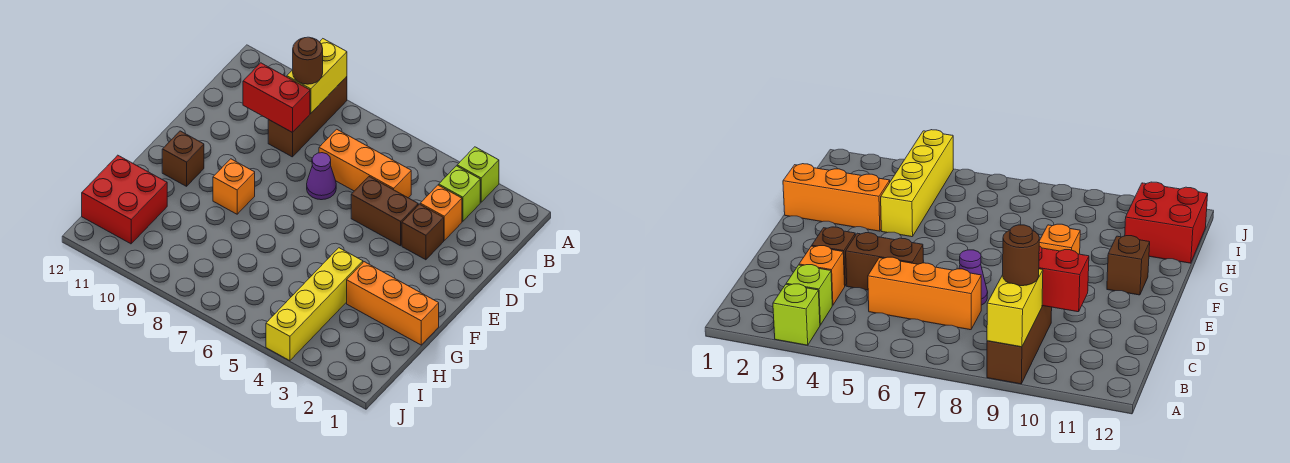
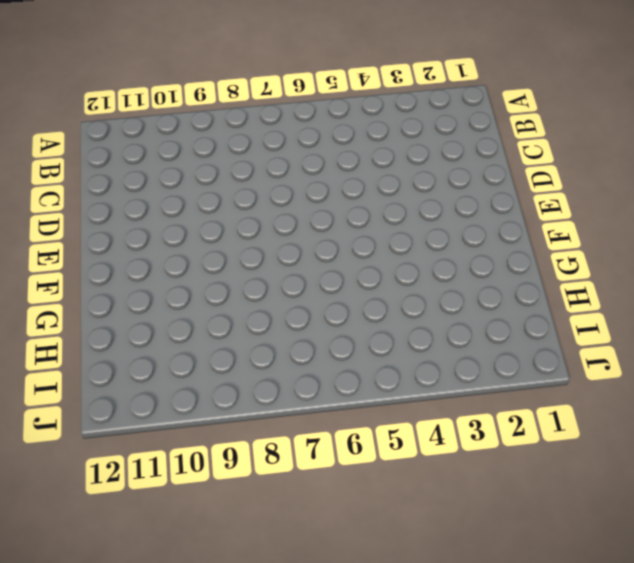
none -> lime brick A3 level 1
none -> brown brick A9:C9 level 1
none -> lime brick B3 level 1

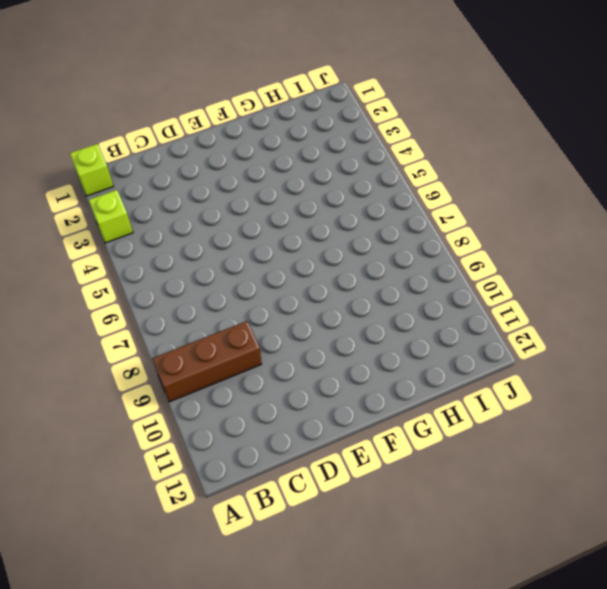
lime brick A1 level 1 -> lime brick B3 level 1
none -> orange brick C3 level 1
none -> orange brick C5:C7 level 1
none -> brown brick D3 level 1

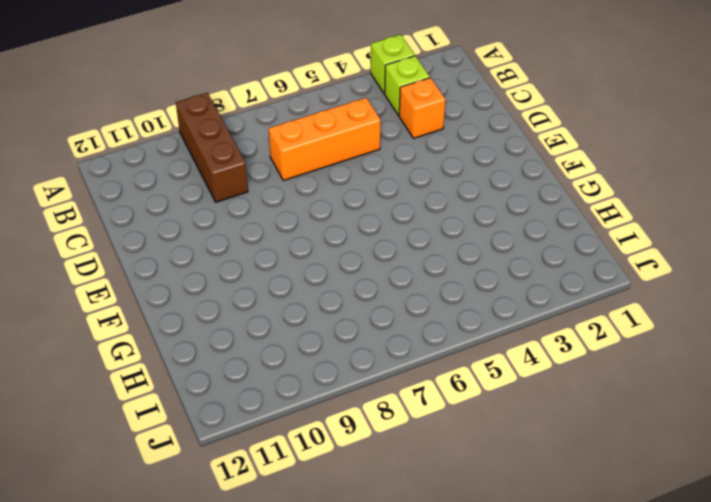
none -> brown brick D3 level 1
none -> brown brick D4:D5 level 1
none -> purple cone D7 level 1

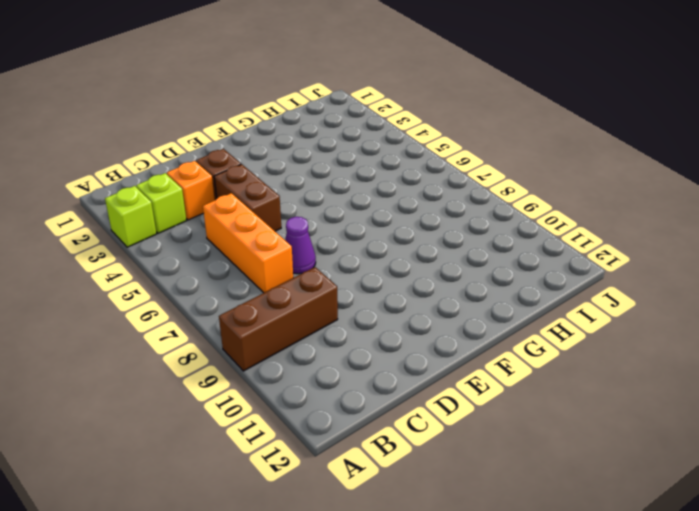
none -> orange brick F9 level 1
none -> brown brick F11 level 1
none -> orange brick G1:G3 level 1

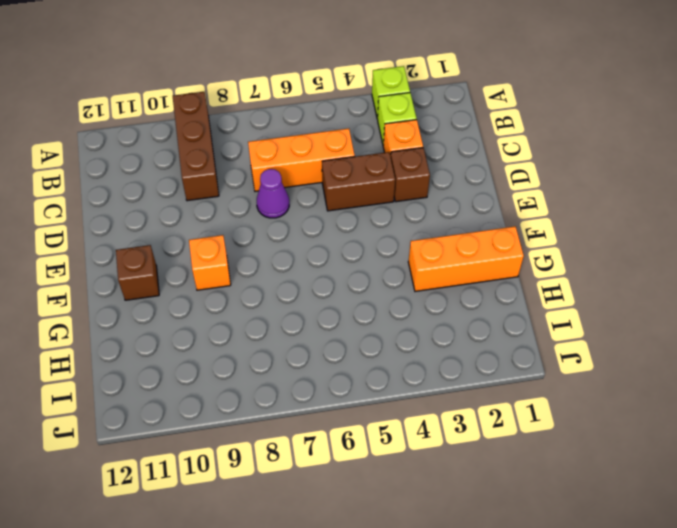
none -> yellow brick G4:J4 level 1
none -> red brick H11:I12 level 1
none -> yellow brick A9:B9 level 2

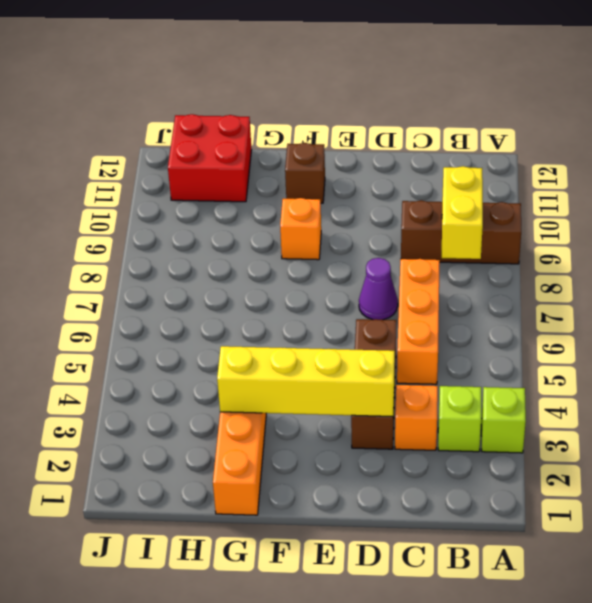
yellow brick B8:B9 level 2 -> yellow brick A9:B9 level 2
yellow brick D3:G3 level 2 -> yellow brick G4:J4 level 1
none -> red brick C9:C10 level 2
none -> brown round brick B9 level 3

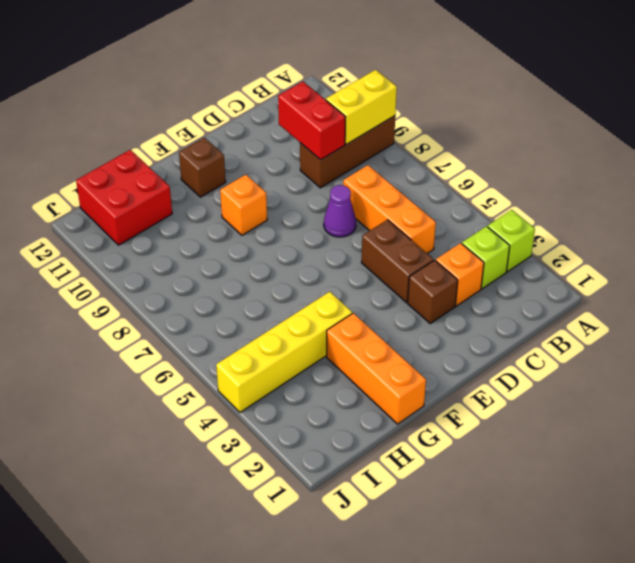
none -> brown round brick B9 level 3

